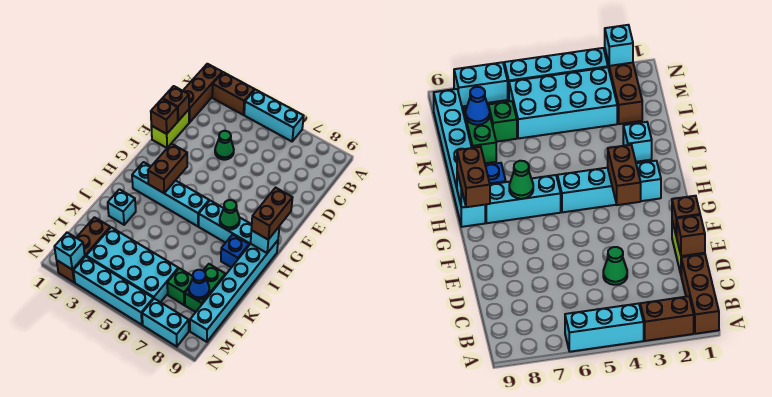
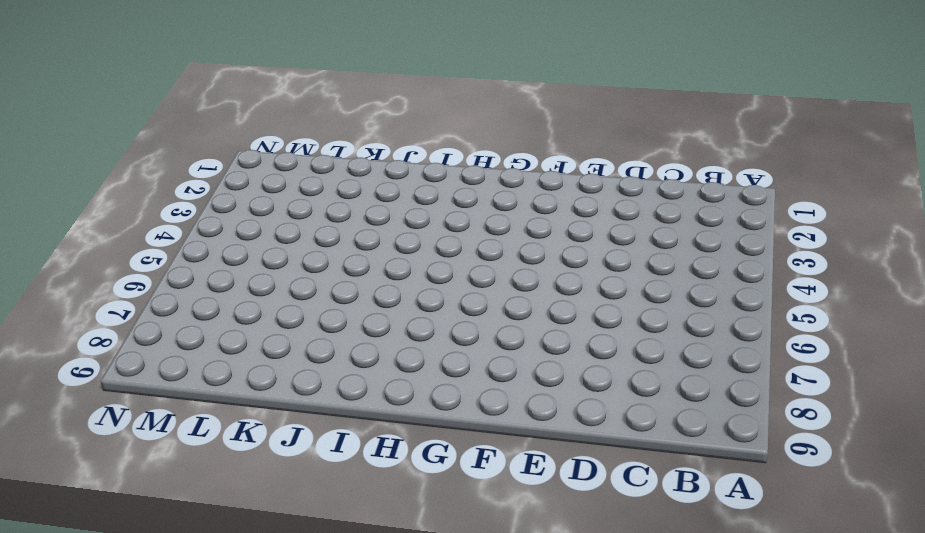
none -> brown brick A1:C1 level 1
none -> brown brick A2:A3 level 1
none -> cyan brick A4:A6 level 1

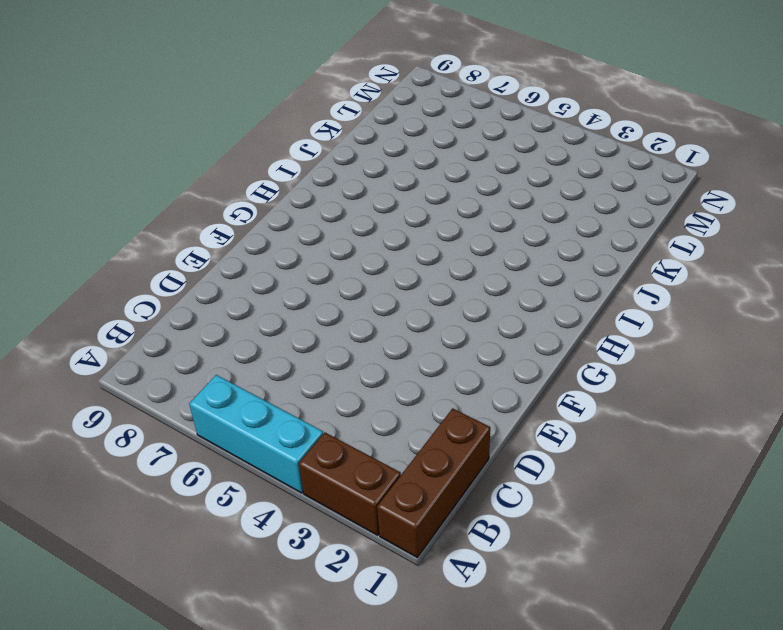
none -> lime brick D1:E1 level 1
none -> green cone D4 level 1
none -> cyan brick H2:H5 level 1

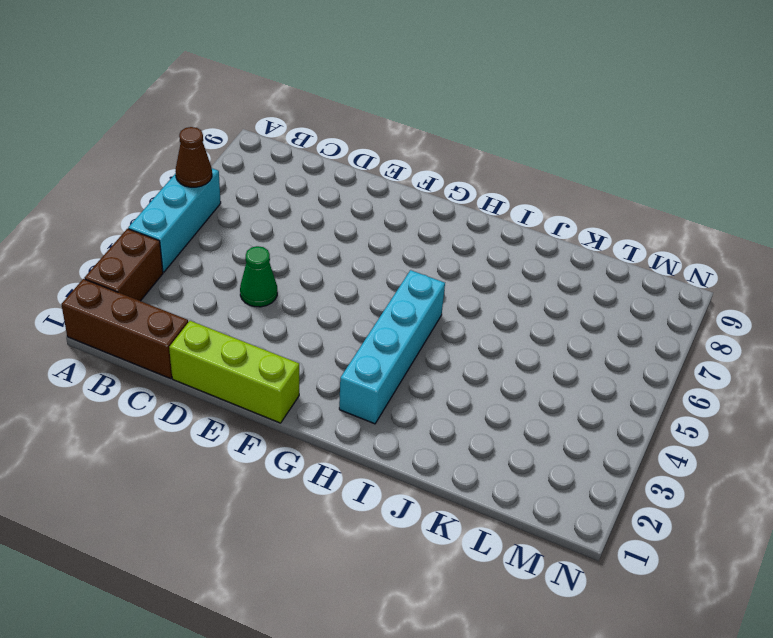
brown cone A6 level 2 -> none
lime brick D1:F1 level 1 -> lime brick D1:E1 level 1
none -> cyan brick H6:H8 level 1
none -> cyan brick H9:M9 level 1
none -> blue brick I8 level 1

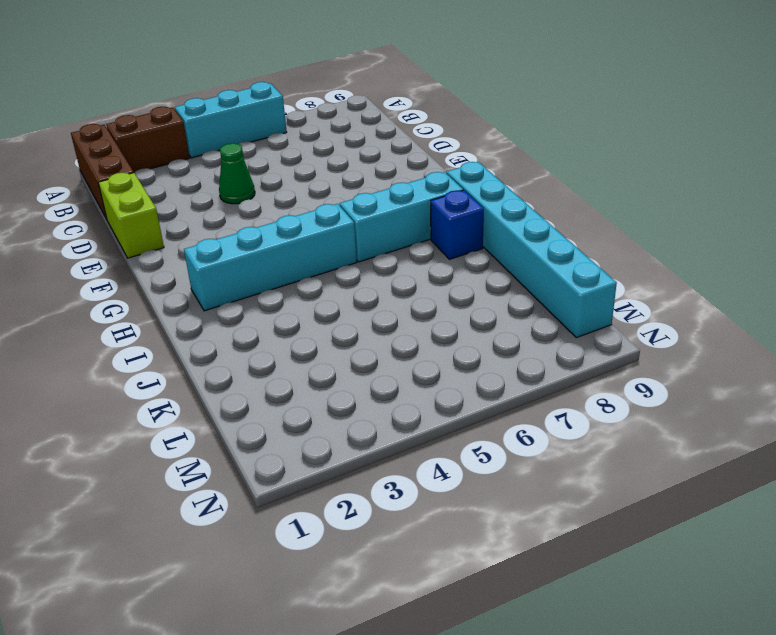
none -> cyan brick J2 level 1
none -> green brick K8:L8 level 1
none -> brown brick L2:N2 level 1

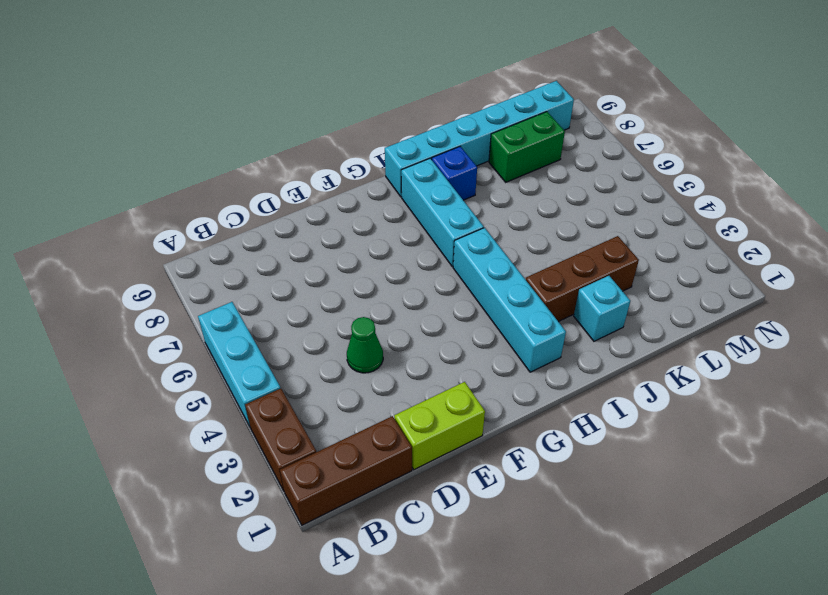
brown brick I3:K3 level 1 -> brown brick L2:N2 level 1
none -> cyan brick L3:M6 level 1
none -> green brick L7 level 1
none -> cyan brick N3:N6 level 1

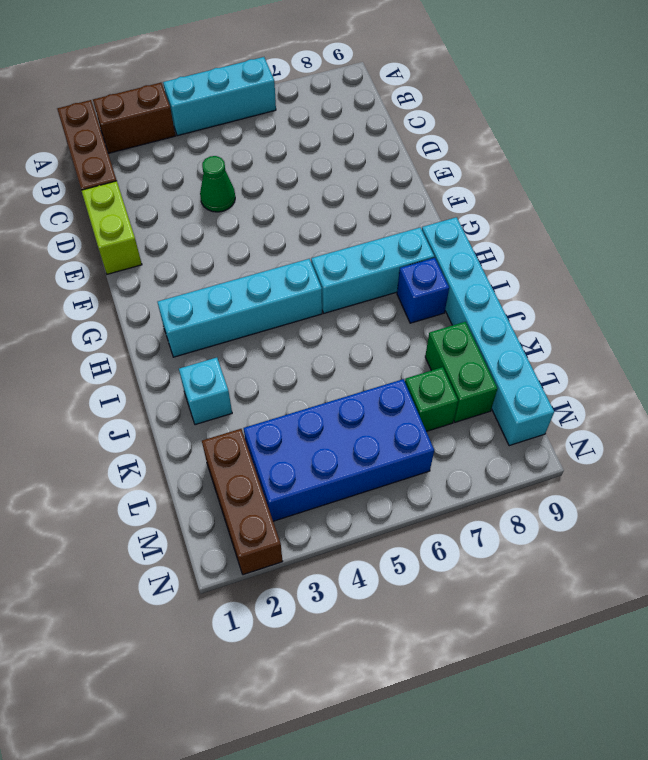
blue brick L3:M6 level 1 -> cyan brick L3:M6 level 1
none -> cyan brick N3:N6 level 1
none -> cyan brick N7:N8 level 1
none -> brown brick D1 level 2

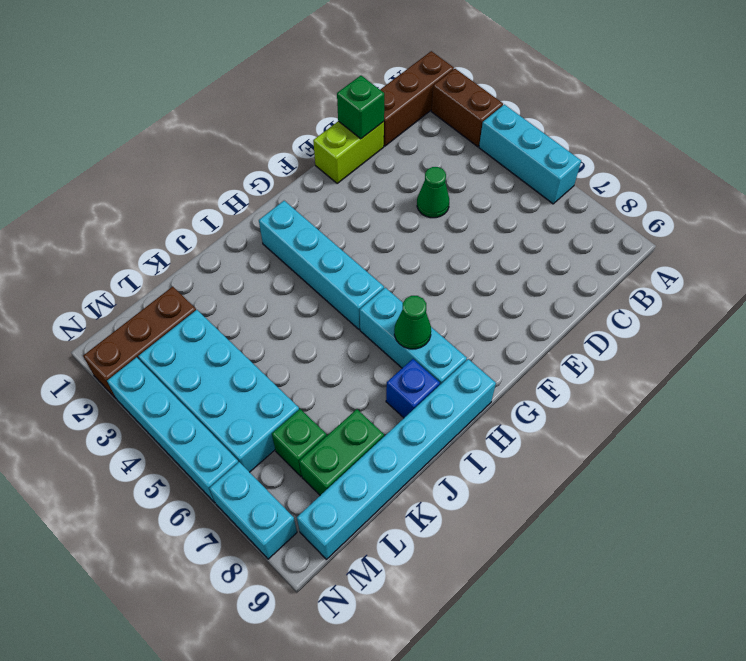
green brick D1 level 2 -> brown brick D1 level 2
none -> cyan brick J2 level 1
none -> brown brick E1 level 2
none -> brown brick G3:H3 level 2

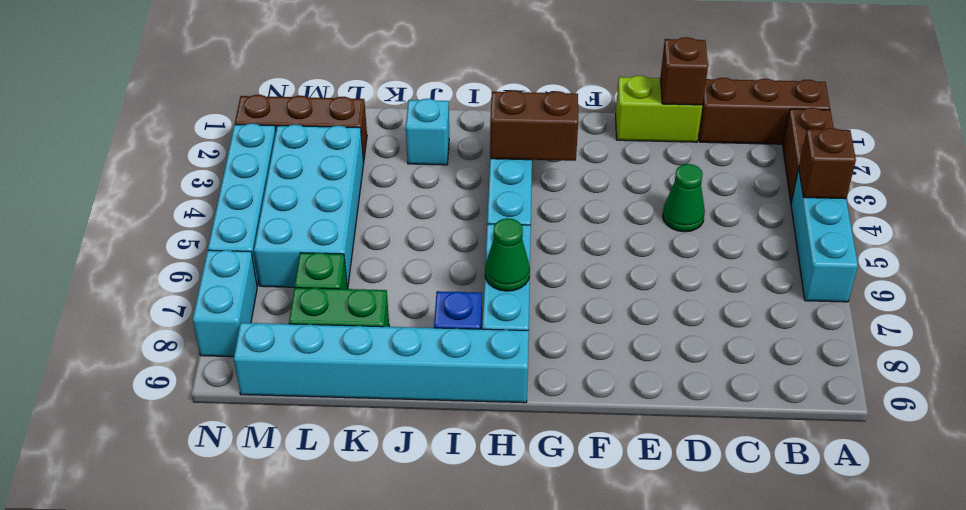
brown brick A4 level 2 -> brown brick E1 level 2
none -> cyan brick H9 level 2
none -> blue cone L8 level 2
none -> cyan brick N2 level 2

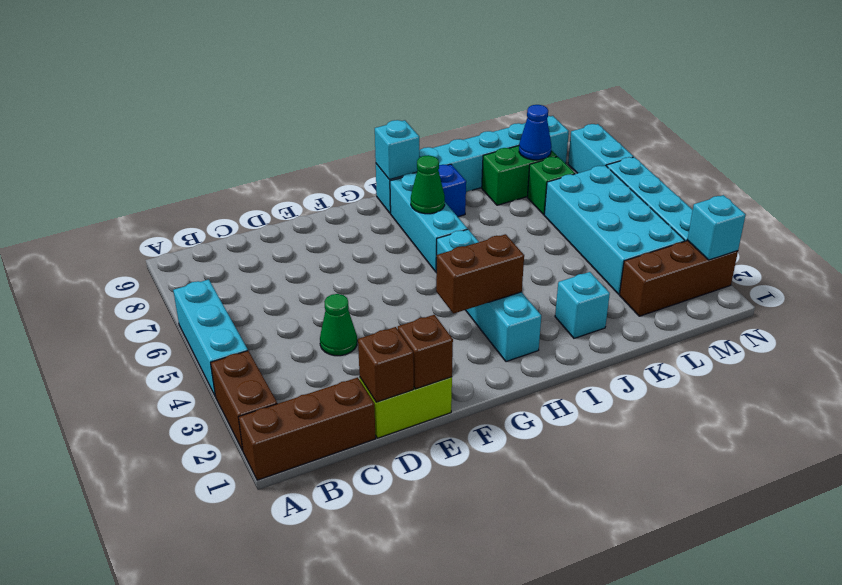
none -> brown brick G9:H9 level 3

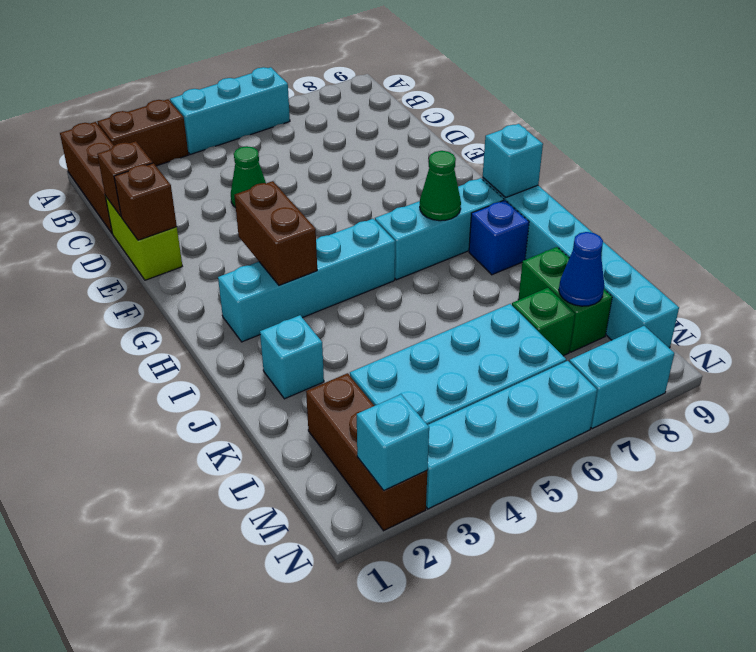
none -> brown brick G9:H9 level 3

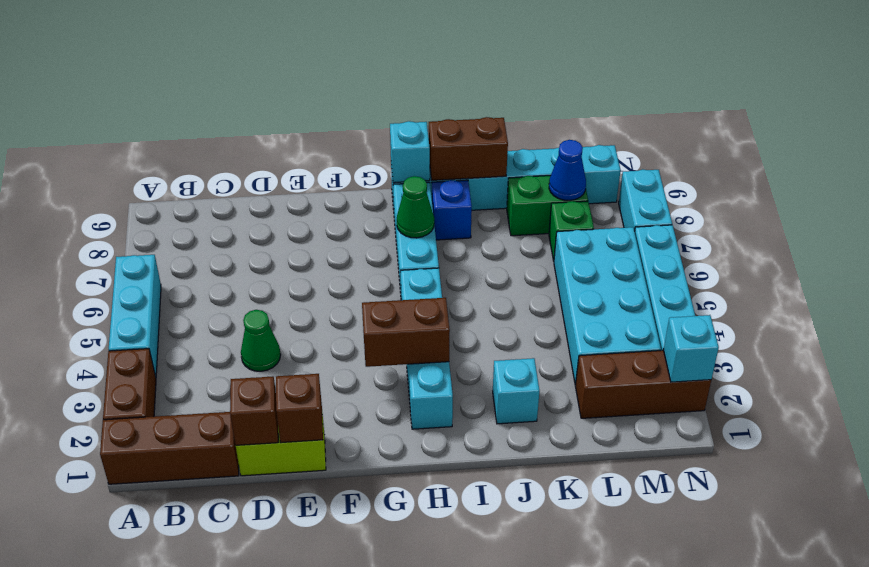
brown brick I9:J9 level 2 -> brown brick G9:H9 level 3

